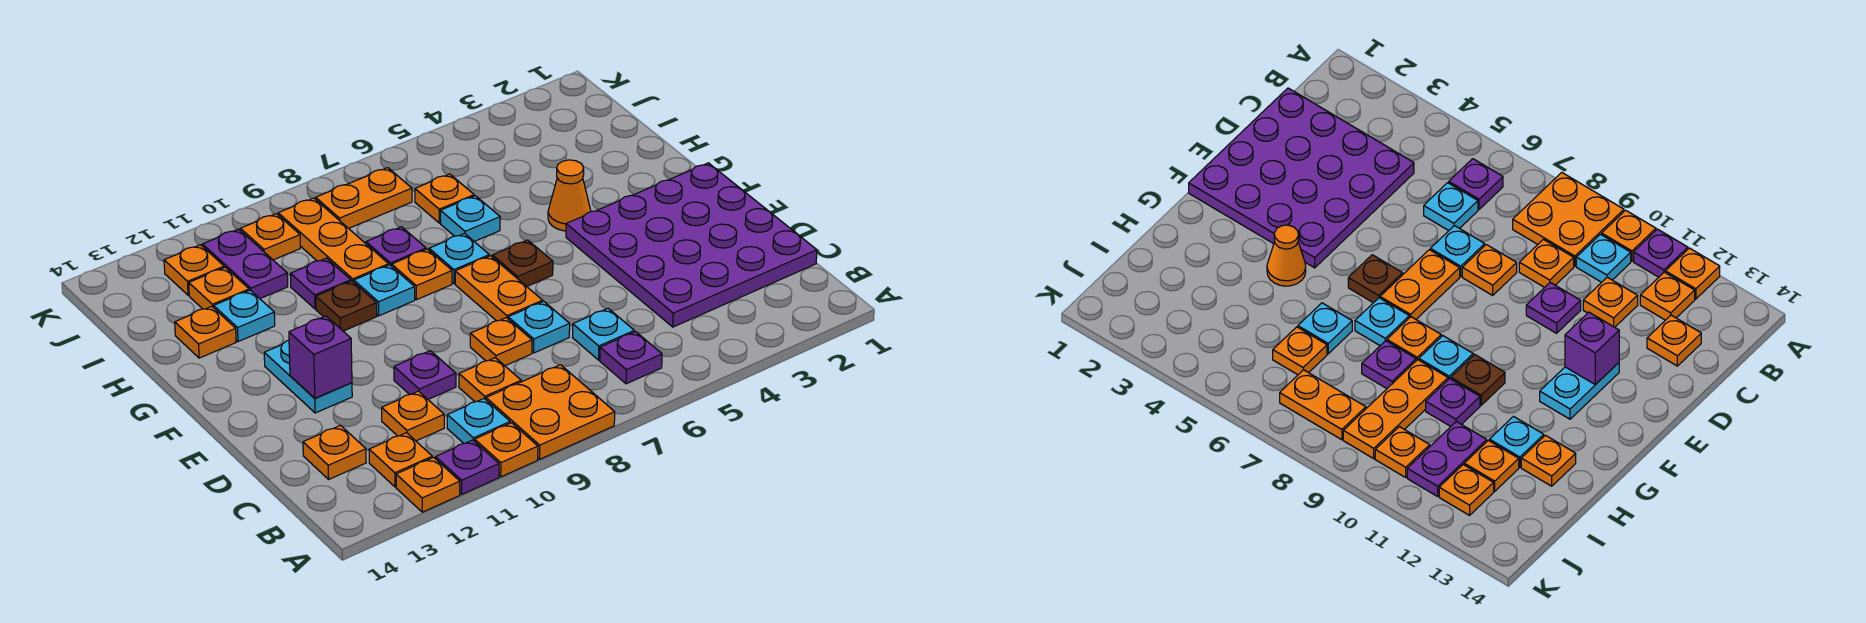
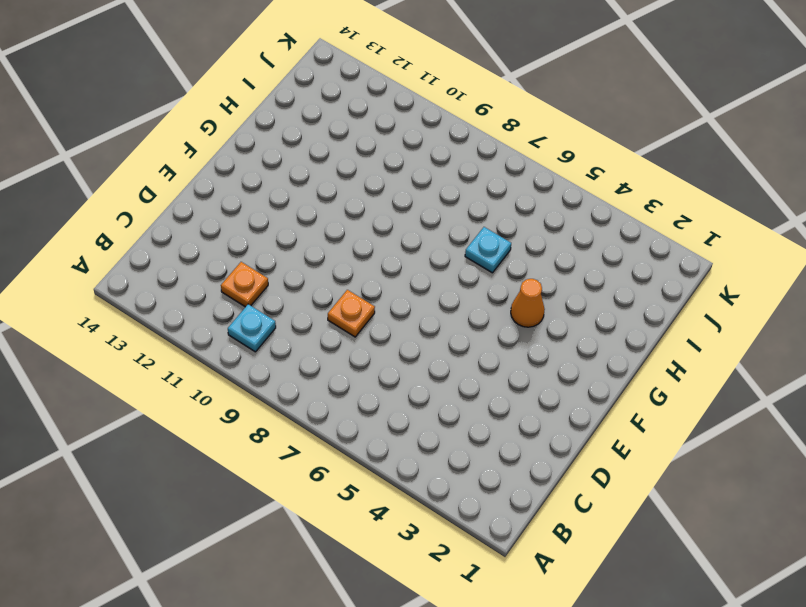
none -> orange plate A8:B9 level 1
none -> orange plate A10 level 1
none -> purple plate A11 level 1
none -> orange plate A12 level 1

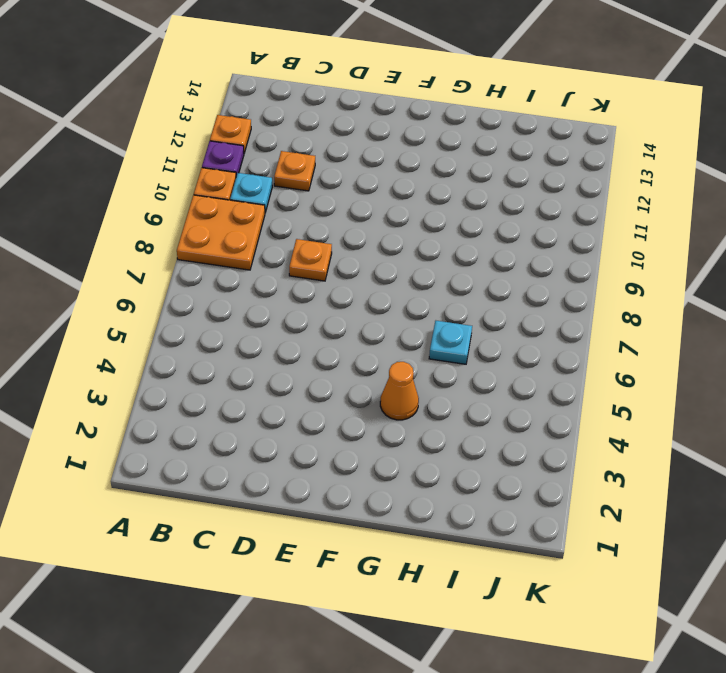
none -> purple plate B6 level 1
none -> orange plate B12 level 1
none -> purple plate C1:F4 level 1
none -> cyan plate C6 level 1

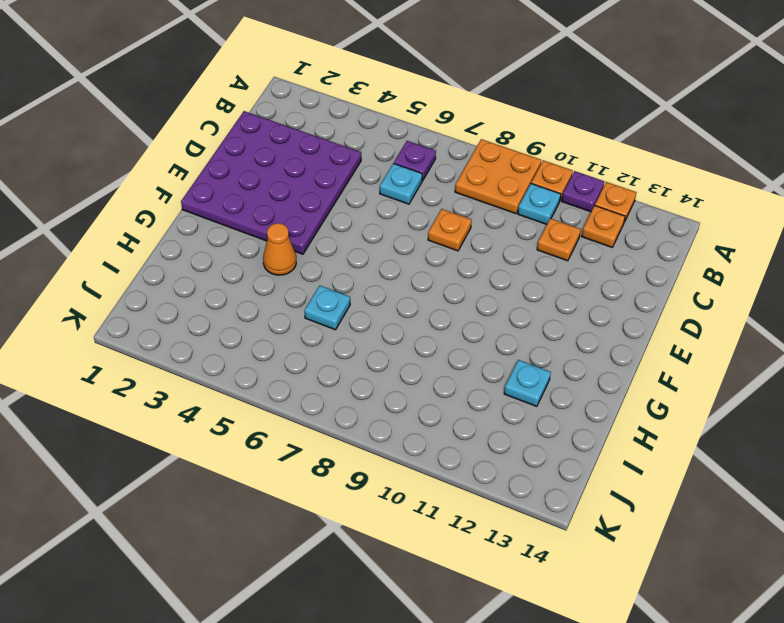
none -> orange plate C9 level 1
none -> orange plate C13 level 1
none -> cyan plate D7 level 1
none -> purple plate D10 level 1

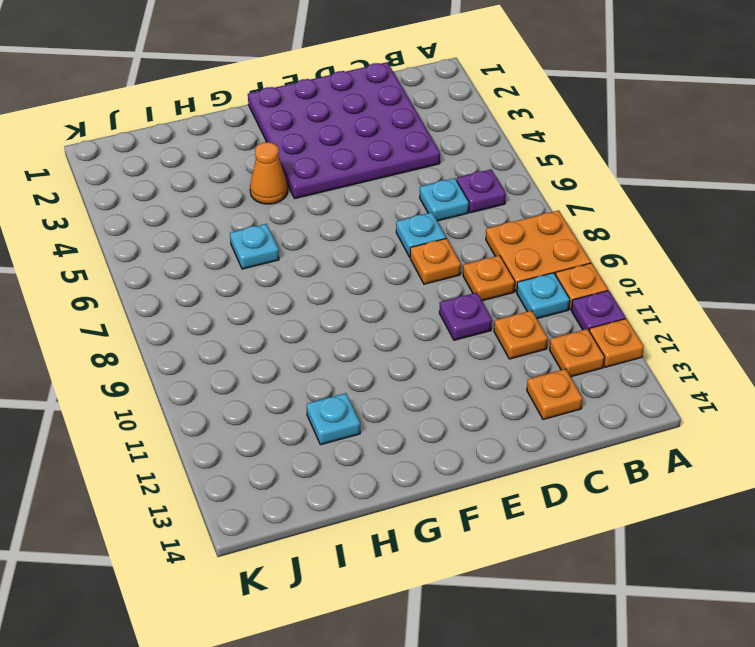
none -> orange plate E7:F7 level 1
none -> cyan plate E12:F12 level 1
none -> brown plate F6 level 1
none -> cyan plate G7 level 1

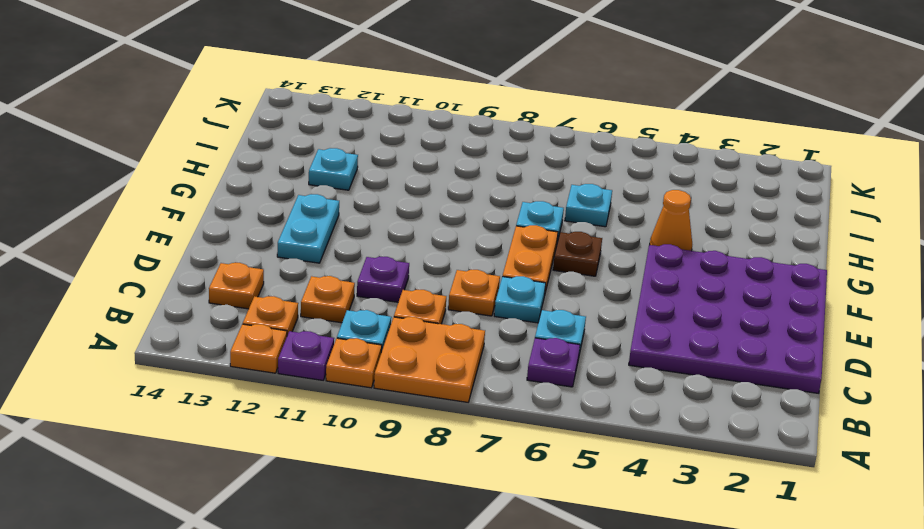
none -> orange plate G8 level 1
none -> cyan plate G9 level 1
none -> brown plate G10 level 1
none -> purple plate H8 level 1

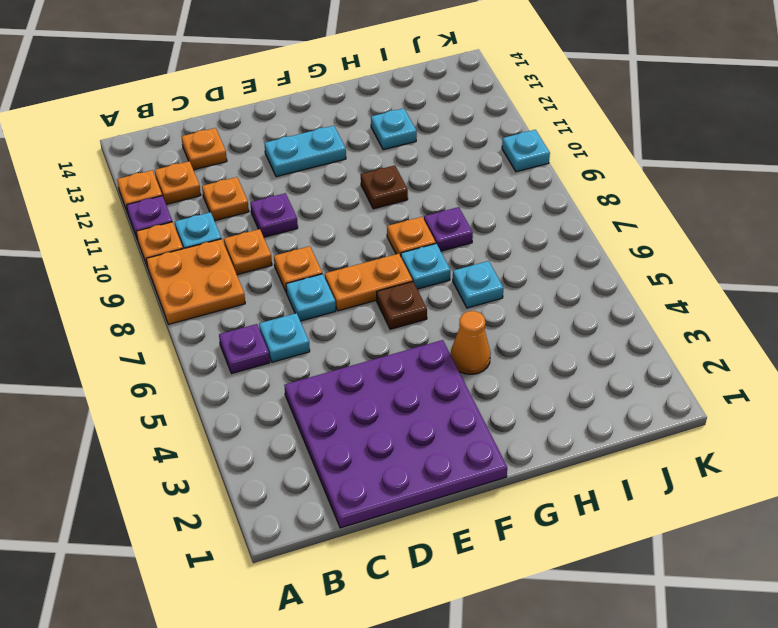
cyan plate K10 level 1 -> cyan plate G9 level 1
none -> orange plate H9:J9 level 1
none -> purple plate H10 level 1
none -> orange plate H13 level 1
none -> orange plate I6 level 1

